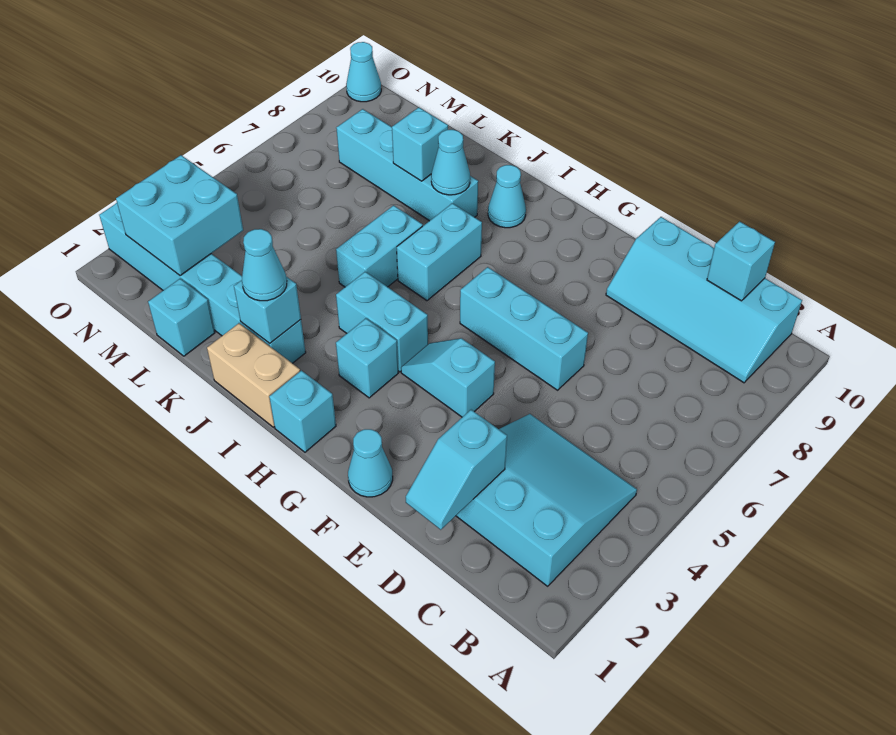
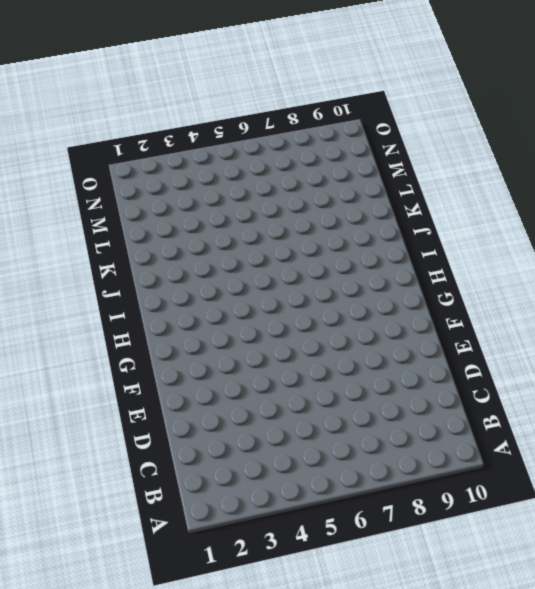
none -> cyan slope B2:D4 level 1 top 2
none -> cyan slope B9:E10 level 1 top 10
none -> cyan brick E6:G6 level 1

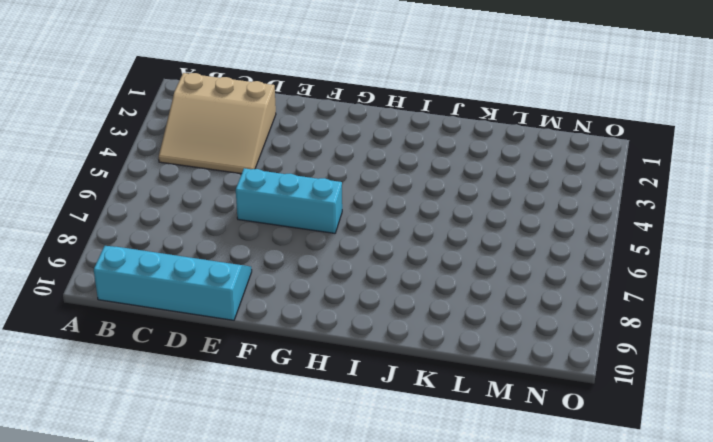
tan slope B2:D4 level 1 top 2 -> cyan slope B2:D4 level 1 top 2
none -> cyan cone F1 level 1
none -> cyan slope F4:G4 level 1 top F
none -> cyan brick H1 level 1

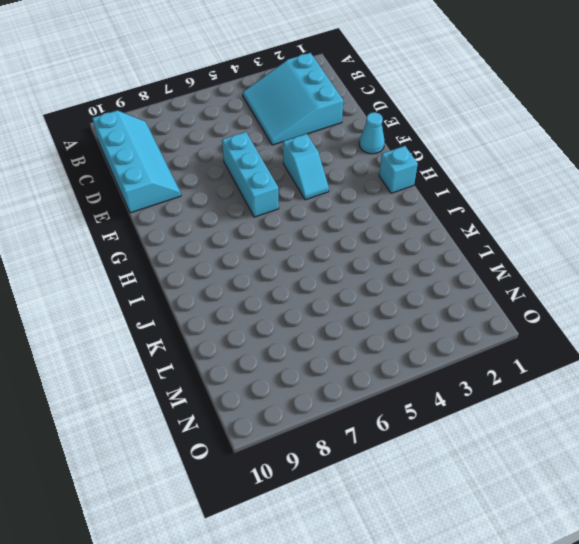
none -> cyan brick H3 level 1
none -> cyan brick H4:I4 level 1
none -> tan brick I1:J1 level 1

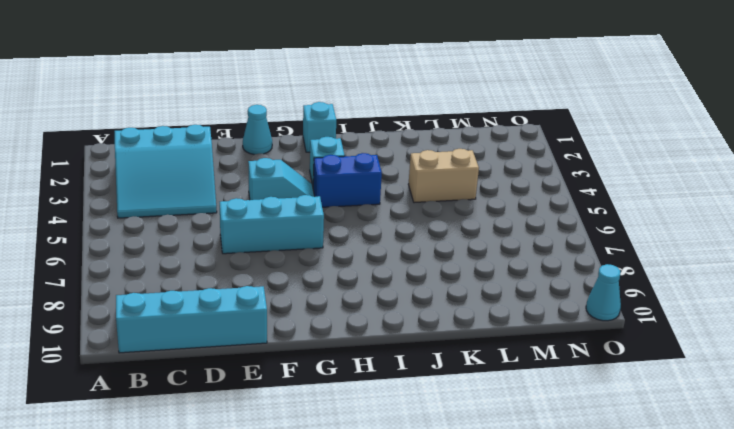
blue brick H4:I4 level 1 -> cyan brick H4:I4 level 1
tan brick K4:L4 level 1 -> tan brick I1:J1 level 1
none -> cyan brick I6:I7 level 1
none -> cyan cone I9 level 1
none -> cyan brick J2:O2 level 1

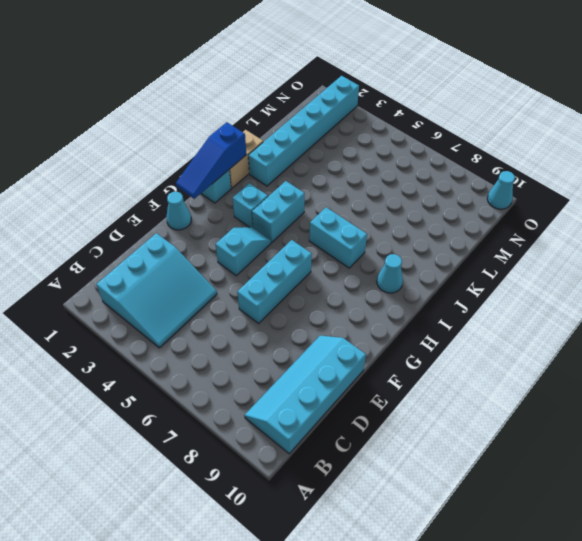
blue slope G1:I1 level 2 top I -> none
none -> cyan brick J5:J6 level 1
none -> cyan brick J8:M8 level 1
none -> cyan brick L1 level 1

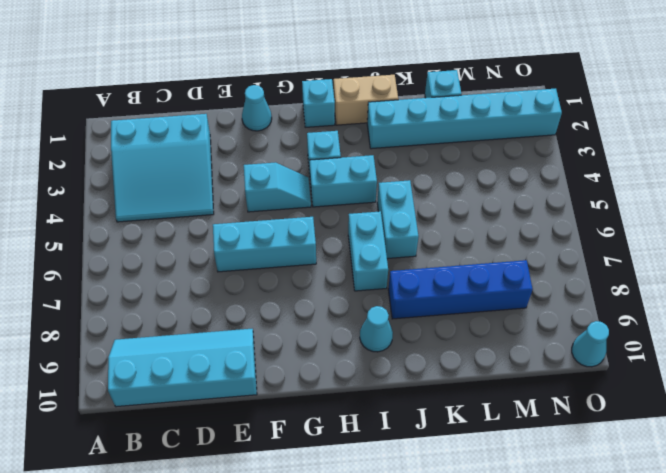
blue brick J8:M8 level 1 -> cyan brick J8:M8 level 1
none -> cyan brick C10 level 2
none -> cyan slope D1:D2 level 2 top 2
none -> cyan brick J2 level 2

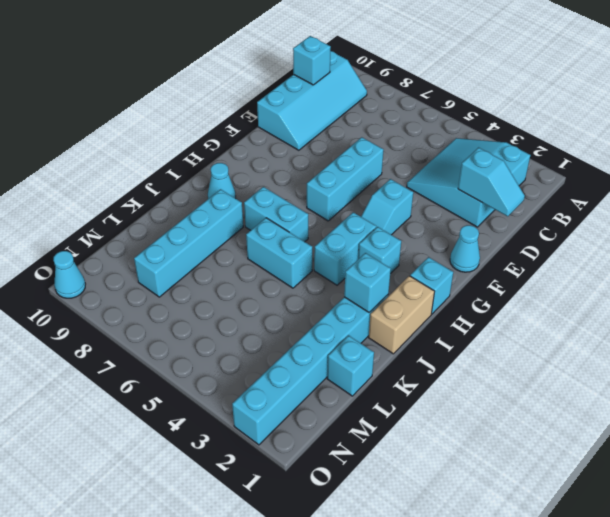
none -> cyan cone J8 level 2
none -> cyan brick K8 level 2
none -> cyan brick M2:N3 level 2

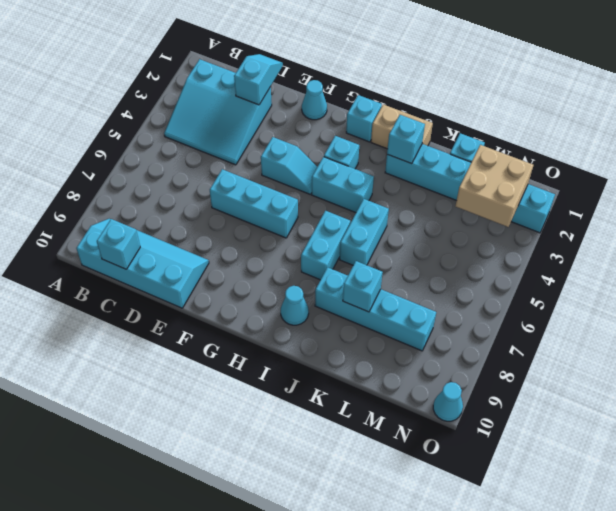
tan brick M2:N3 level 2 -> cyan brick M2:N3 level 2
none -> cyan cone J8 level 2
none -> cyan cone J2 level 3

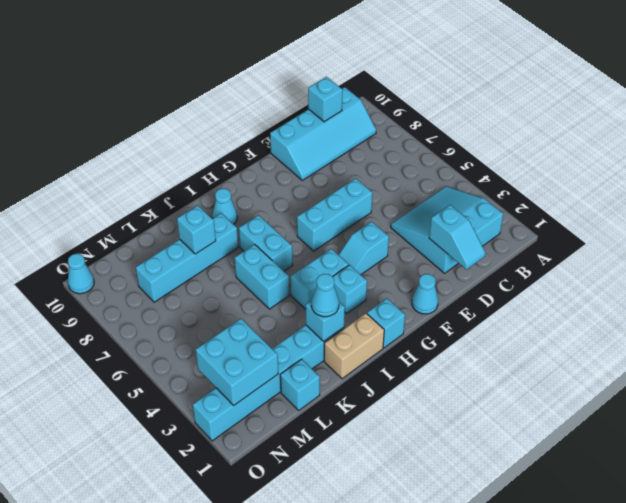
none -> cyan cone J8 level 2

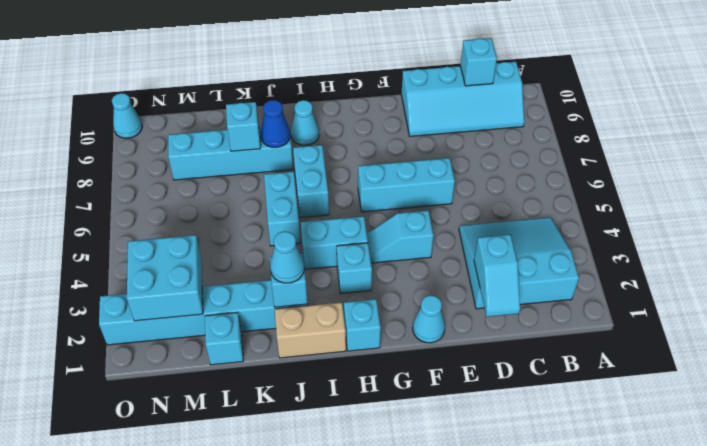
blue cone J8 level 2 -> cyan cone J8 level 2

